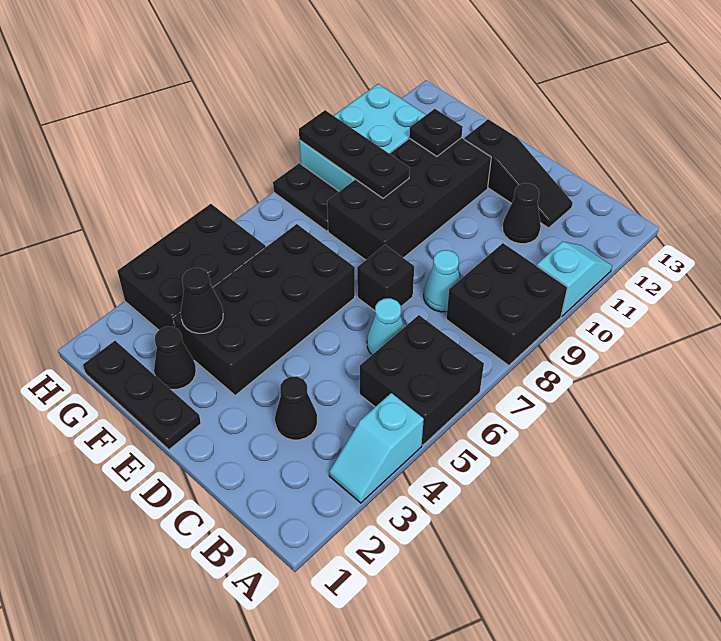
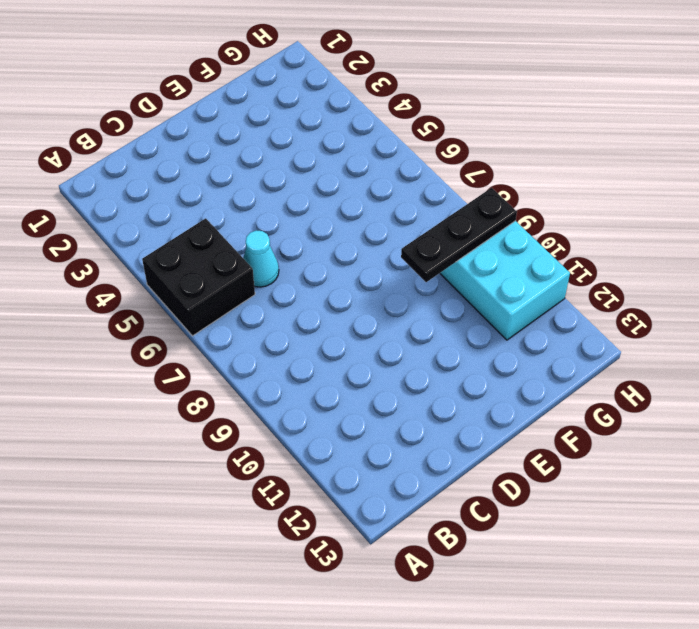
none -> cyan slope A3:A4 level 1 top 4
none -> black brick A8:B9 level 1
none -> cyan slope A10:A11 level 1 top 10

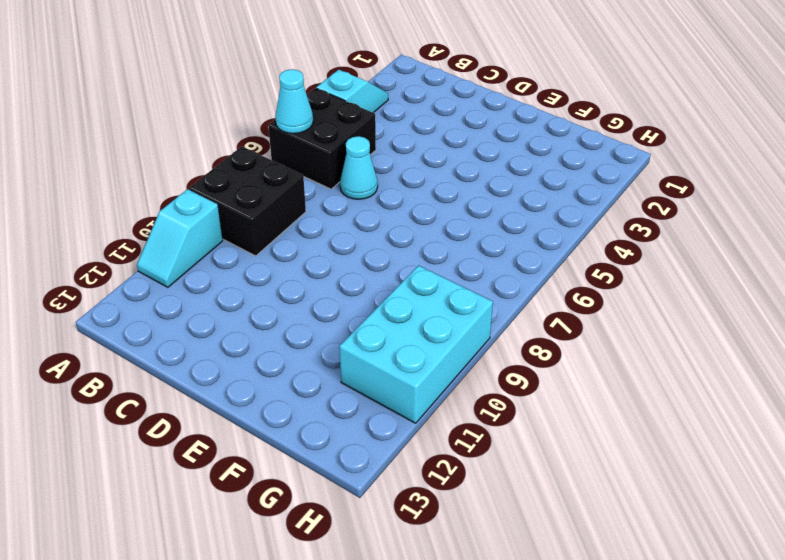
cyan cone A6 level 2 -> cyan cone C8 level 1
none -> black cone C3 level 1
none -> black cone C11 level 1
none -> black slope C12:E12 level 1 top E

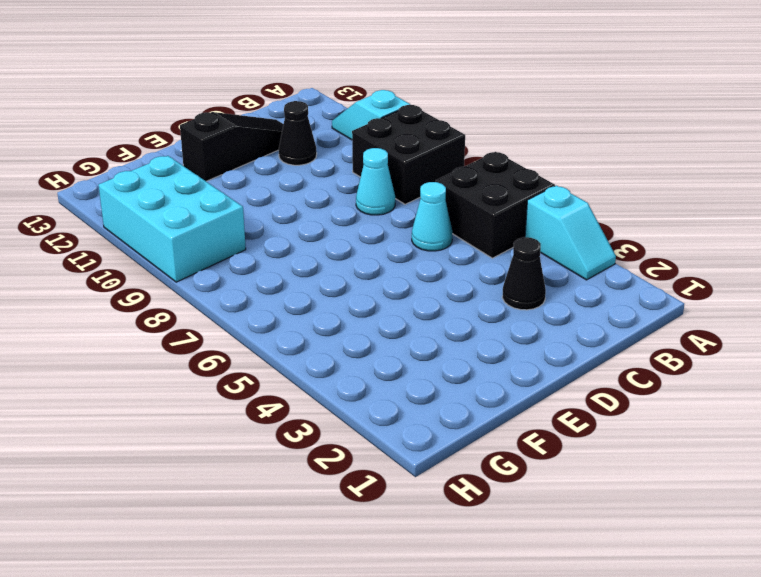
none -> black brick D7 level 1
none -> black plate E1:G1 level 1
none -> black brick E3:F6 level 1

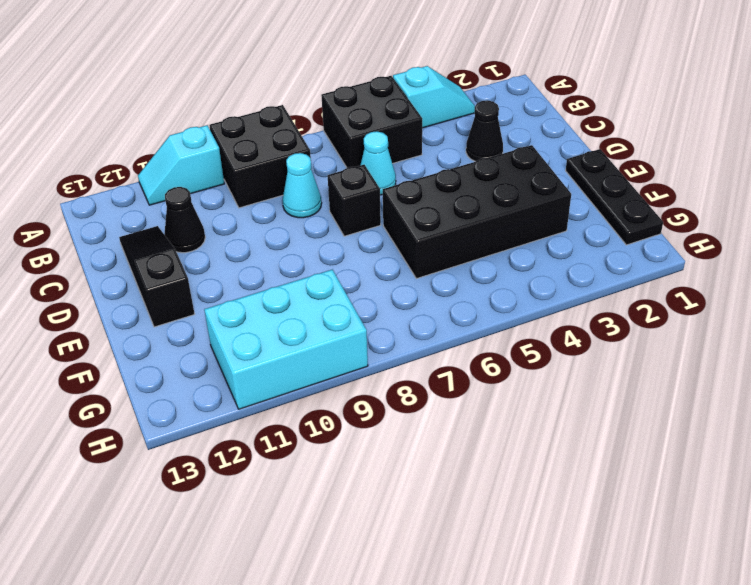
none -> black brick E8:F11 level 1
none -> black cone F2 level 1
none -> black brick G3:H5 level 1

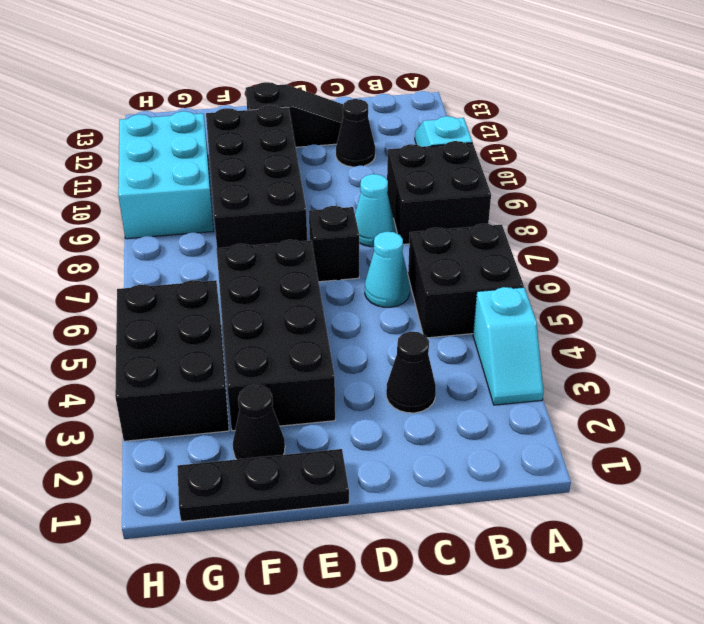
none -> black plate G8:H8 level 1
none -> black cone F3 level 2
none -> black plate F9:H9 level 2

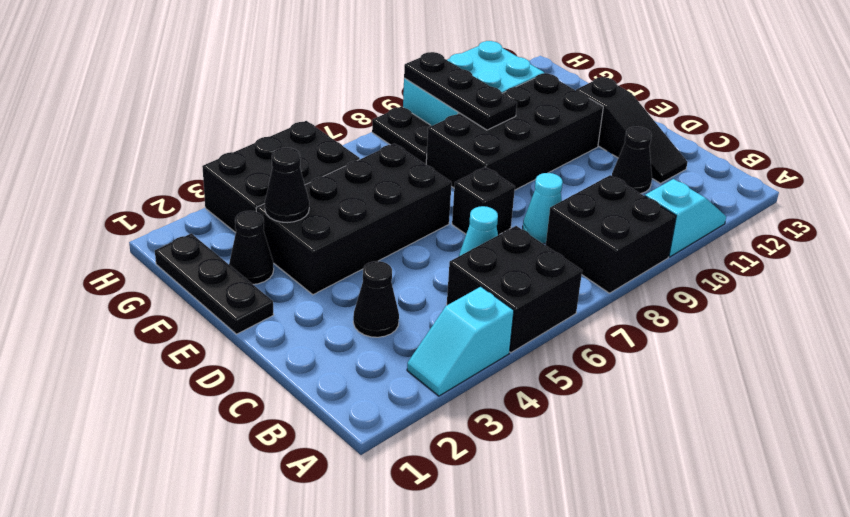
none -> black plate F11 level 2

